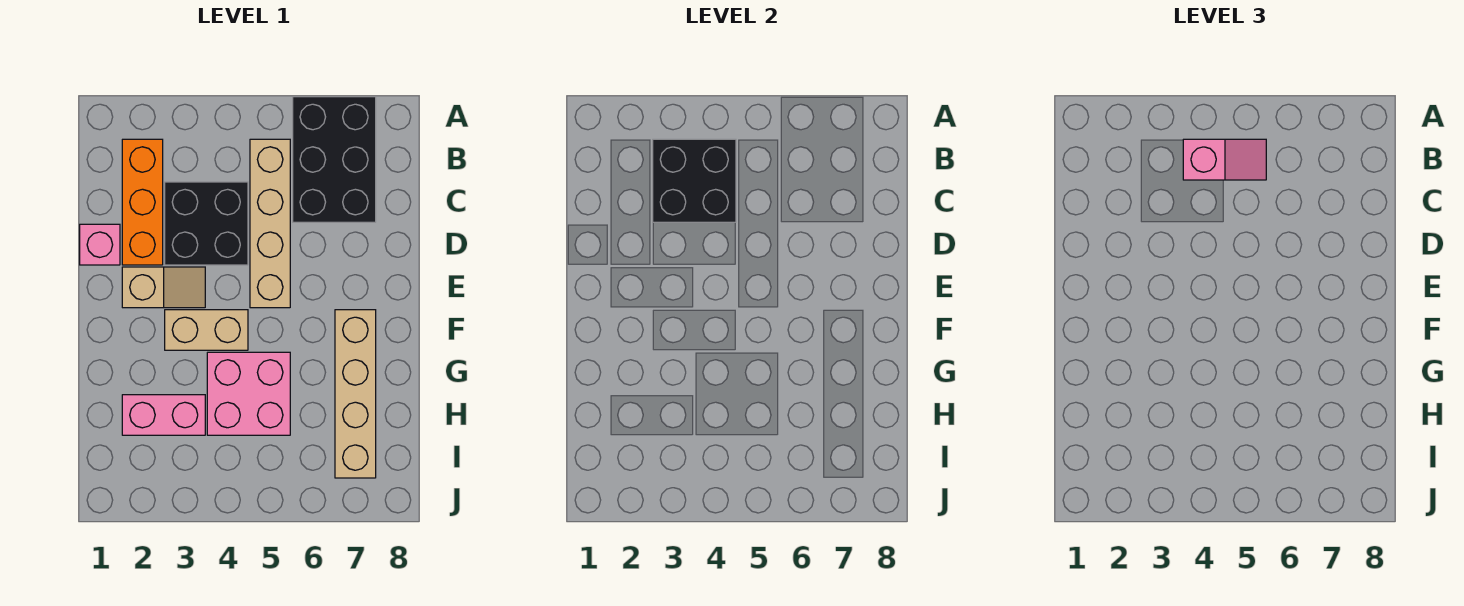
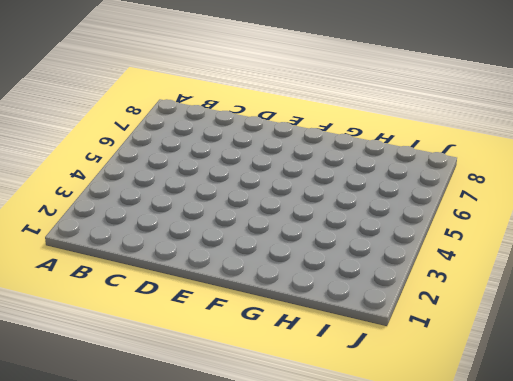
none -> black brick A6:C7 level 1
none -> orange brick B2:D2 level 1
none -> tan brick B5:E5 level 1

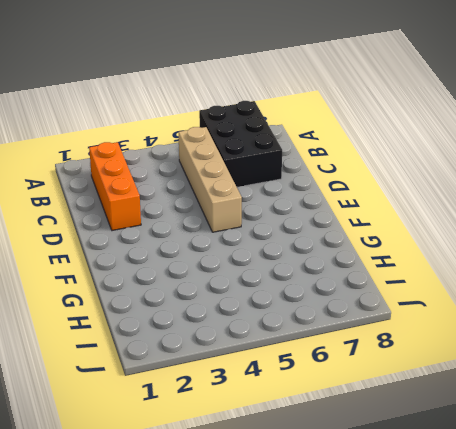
none -> black brick C3:D4 level 1
none -> pink brick D1 level 1
none -> tan slope E2:E3 level 1 top 2

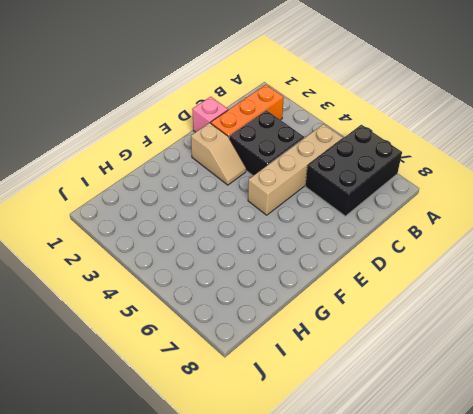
none -> tan brick F3:F4 level 1
none -> tan brick F7:I7 level 1
none -> pink brick G4:H5 level 1

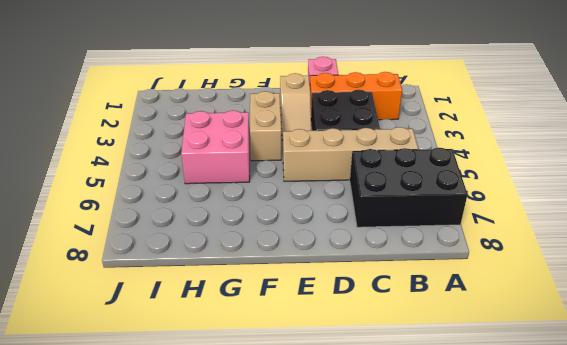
none -> tan brick F7:I7 level 1
none -> pink brick H2:H3 level 1
none -> black brick B3:C4 level 2

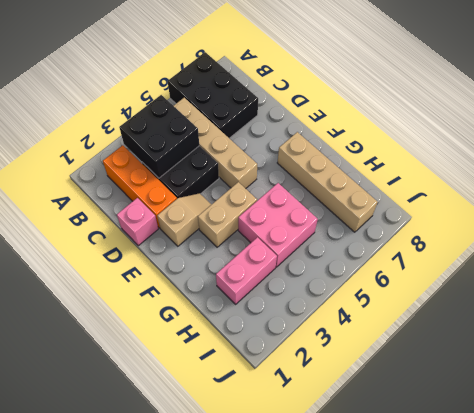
none -> pink slope B4:B5 level 3 top 4

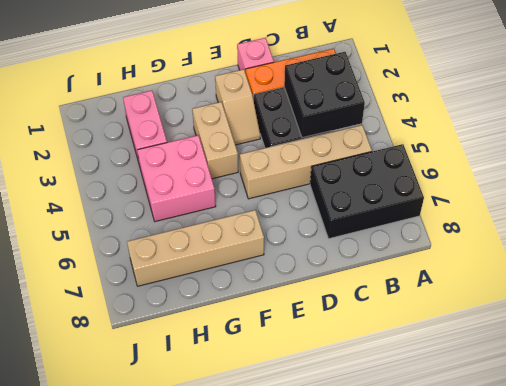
none -> pink slope B4:B5 level 3 top 4

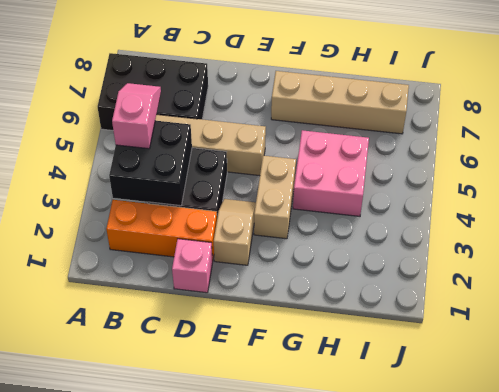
none -> pink brick H2:H3 level 1

